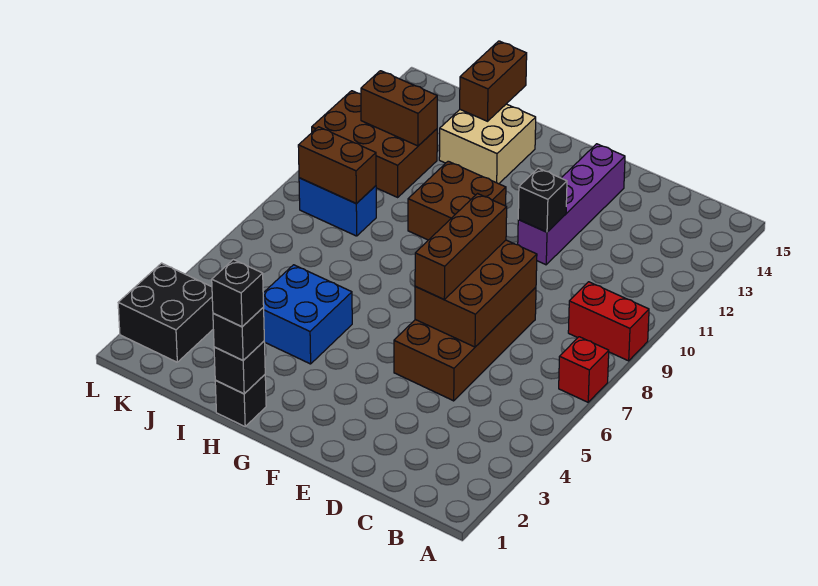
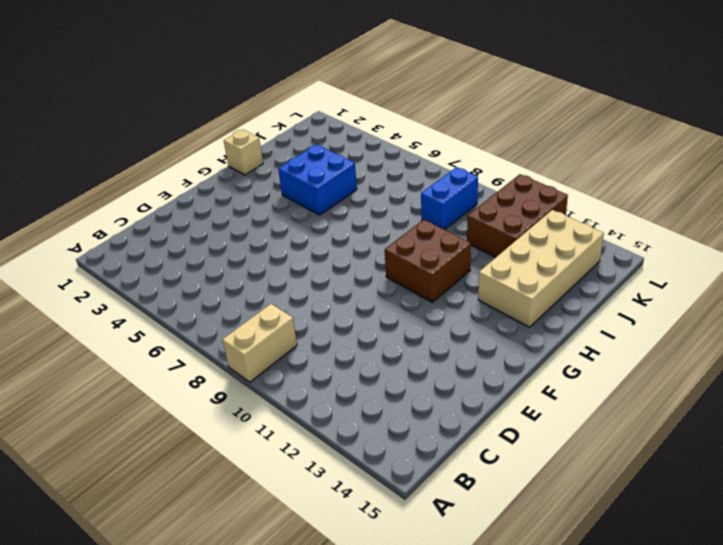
tan brick A9:B9 level 1 -> red brick A9:B9 level 1
tan brick H1 level 1 -> black brick H1 level 1
tan brick H13:K14 level 1 -> tan brick H13:I14 level 1
none -> red brick A7 level 1
none -> brown brick D5:E8 level 1
none -> purple brick E11:E14 level 1

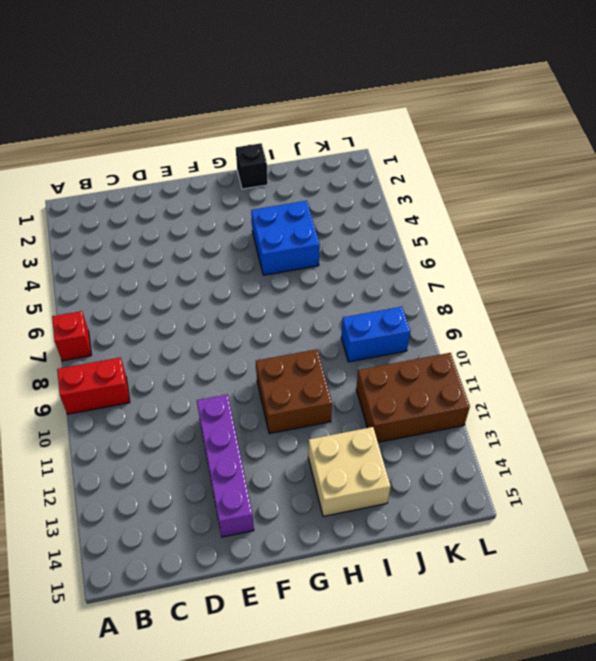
none -> brown brick D5:E8 level 1
none -> black brick K2:L3 level 1
none -> brown brick D6:E8 level 2

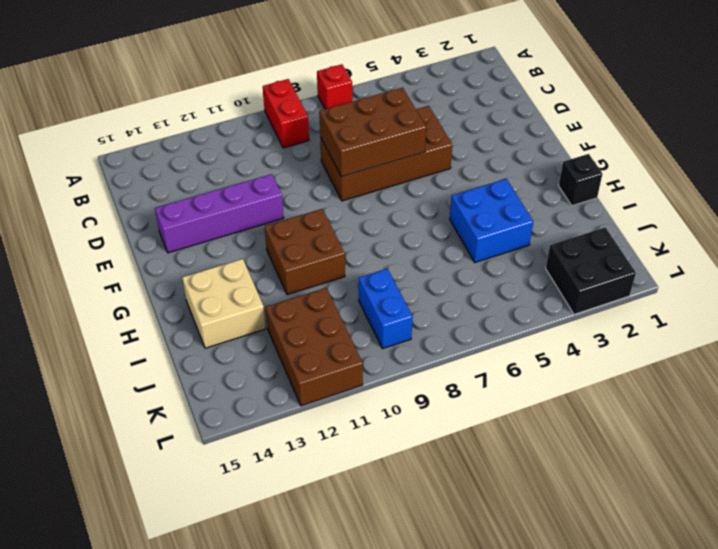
none -> black brick E11 level 2
none -> black brick H1 level 2
none -> brown brick I14:I15 level 2

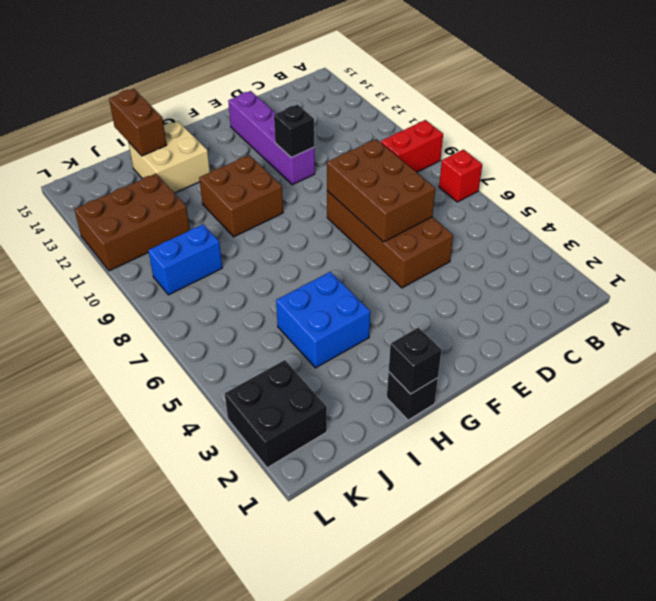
none -> brown brick J9:K9 level 2
none -> brown brick J12:K12 level 2
none -> brown brick E6:E8 level 3

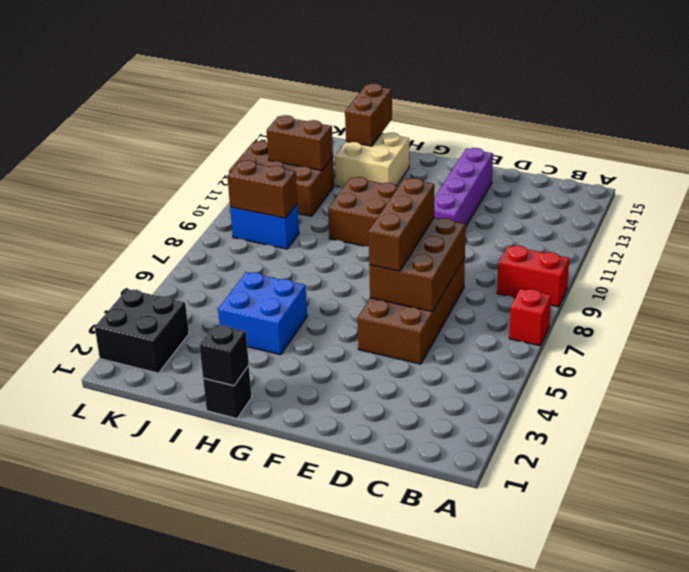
none -> black brick E11 level 2
none -> black brick H1 level 3
none -> black brick H1 level 4

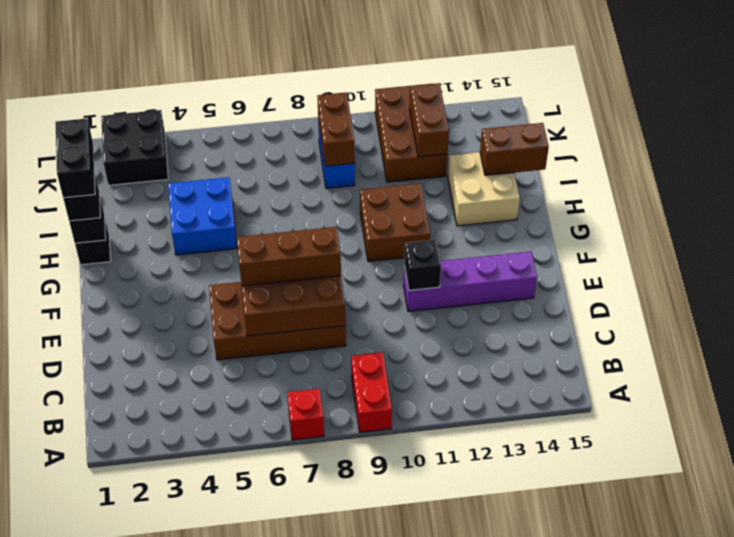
black brick H1:I1 level 4 -> black brick H1 level 4

